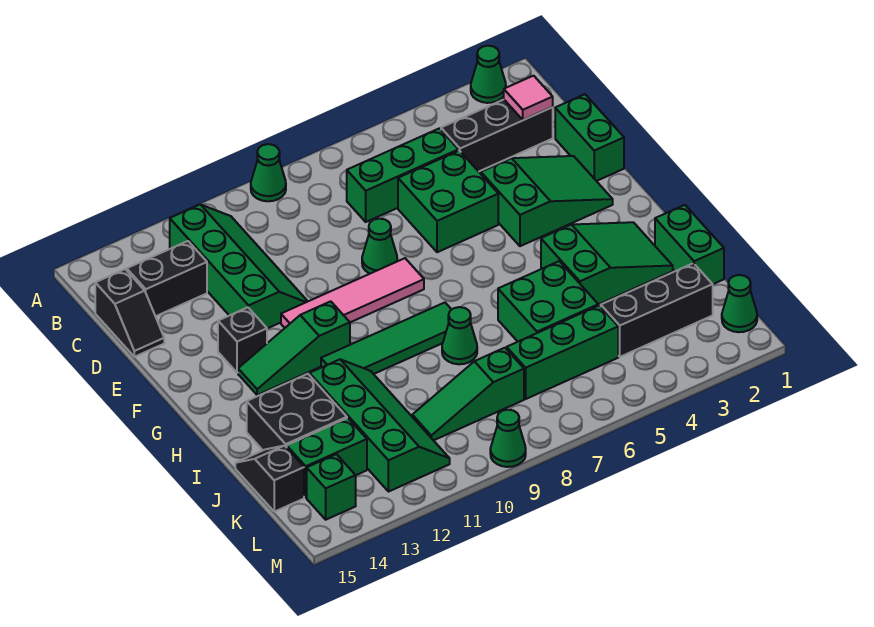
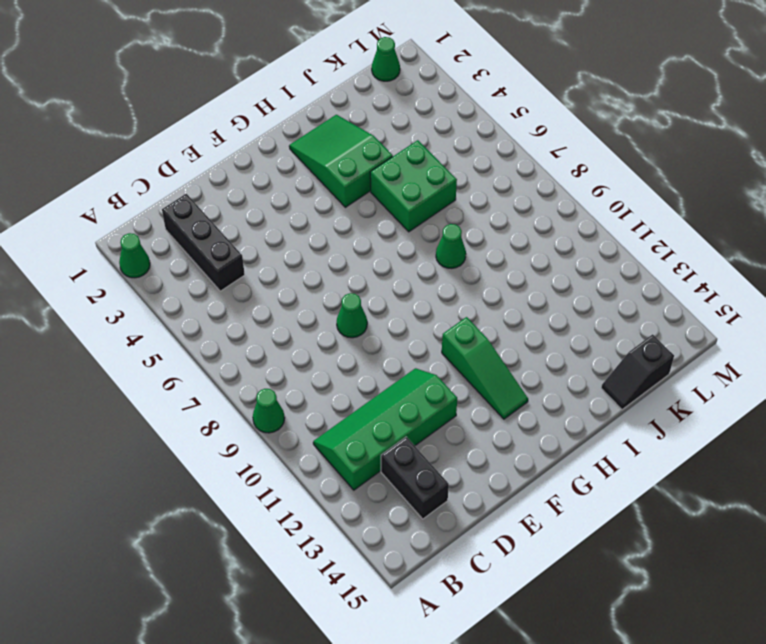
none -> green brick C5:C7 level 1
none -> black slope C15:D15 level 1 top C
none -> green brick D1:E1 level 1
none -> green brick D5:E6 level 1

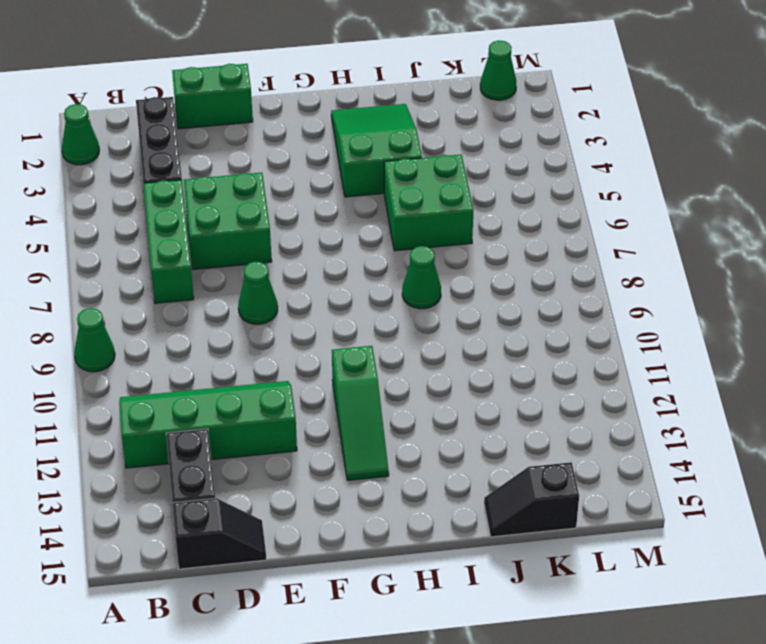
none -> green slope E2:F4 level 1 top 4
none -> pink tile F8:F11 level 1
none -> black brick F13 level 1
none -> green tile H8:H11 level 1

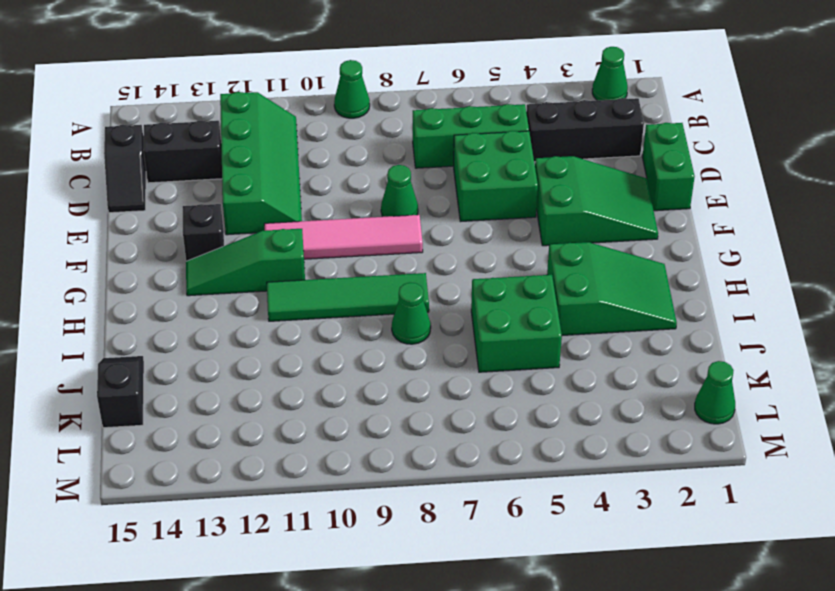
none -> green brick I1:J1 level 1
none -> green slope I11:L12 level 1 top 12
none -> black brick I13:J14 level 1
none -> black brick K2:K4 level 1

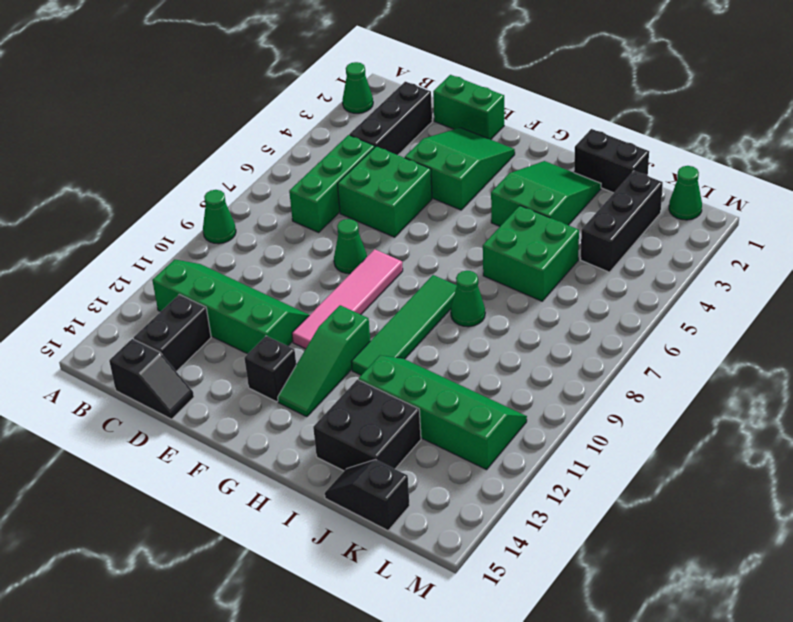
black brick I1:J1 level 1 -> green brick I1:J1 level 1
none -> green brick K5:K7 level 1
none -> green slope K8:K10 level 1 top 8
none -> green brick K13:K14 level 1
none -> green brick L14 level 1

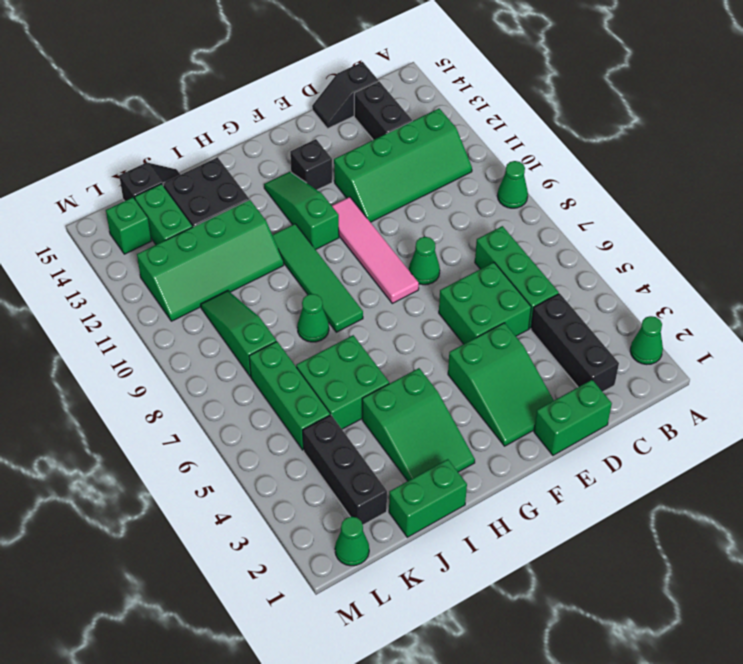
none -> green cone M9 level 1
none -> pink tile C2 level 2

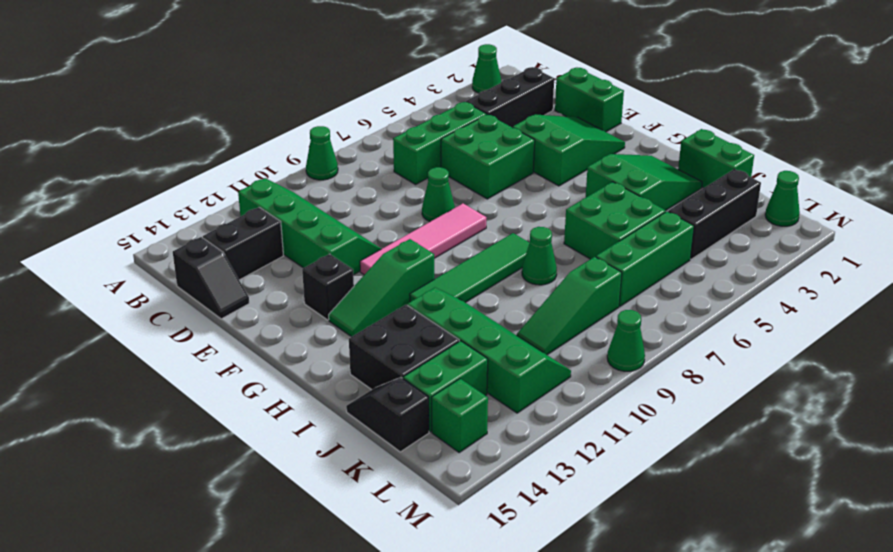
none -> pink tile C2 level 2

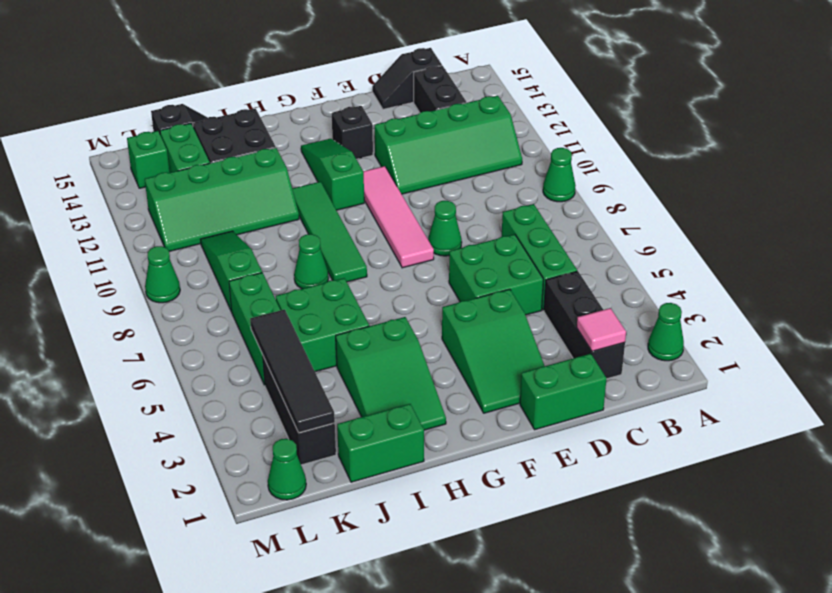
black tile K2:K5 level 2 -> none

